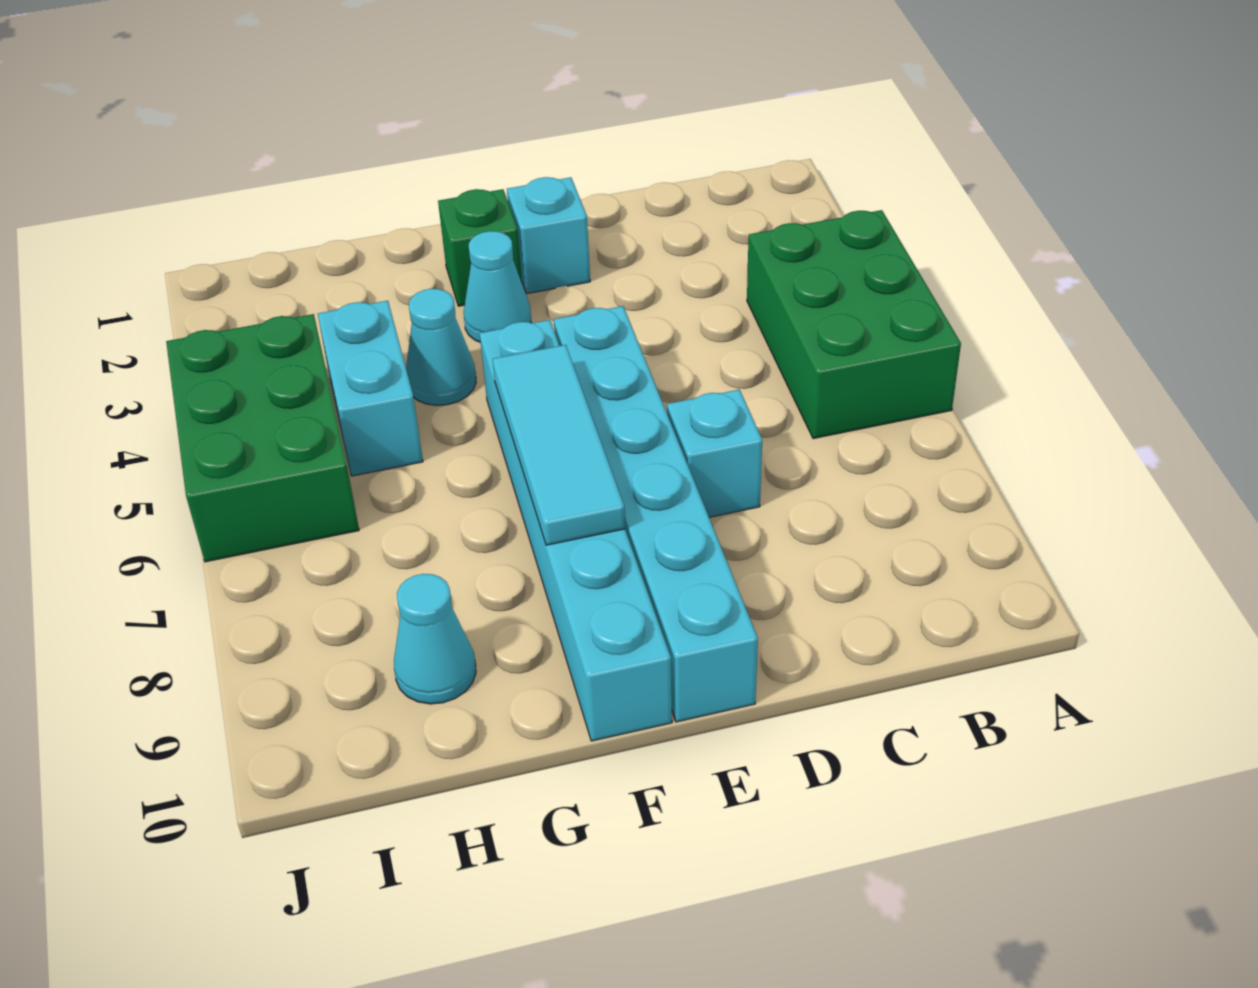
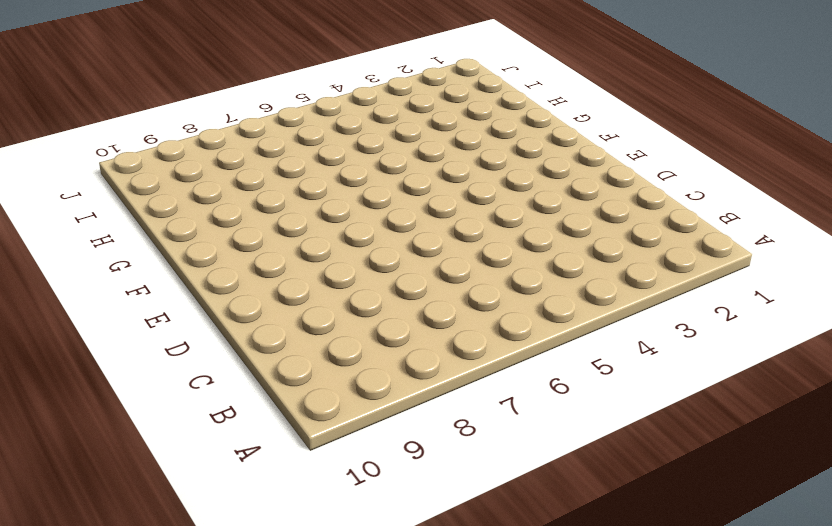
none -> green brick A4:B6 level 1
none -> cyan brick D7 level 1
none -> cyan brick E2 level 1

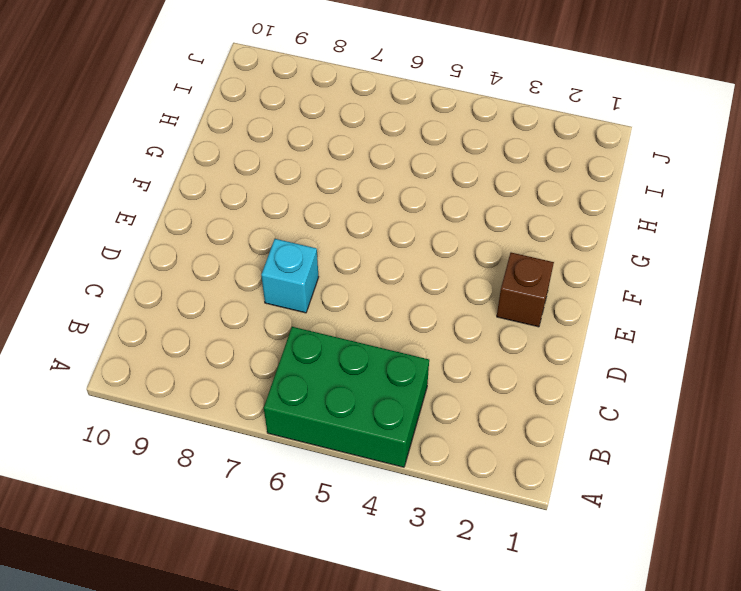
brown brick E2 level 1 -> cyan brick E2 level 1
none -> cyan brick E5:E10 level 1
none -> green brick F2 level 1
none -> cyan cone F3 level 1

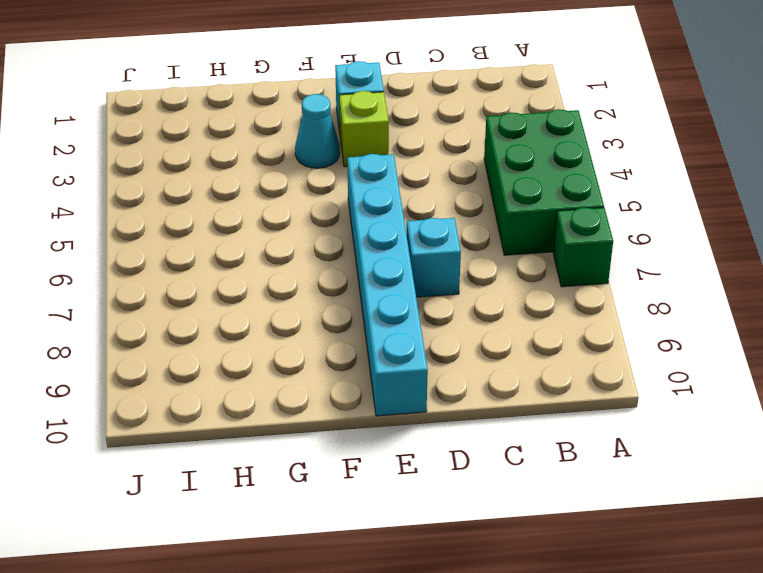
green brick A7 level 1 -> green brick F2 level 1
lime brick E3 level 1 -> none
none -> cyan brick F5:F10 level 1
none -> cyan cone G4 level 1
none -> cyan brick H4:H5 level 1

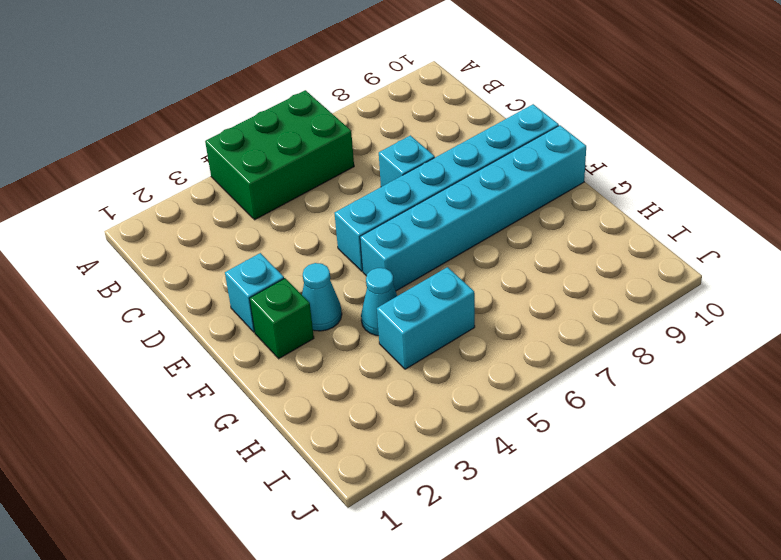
none -> cyan cone H9 level 1
none -> green brick I4:J6 level 1
none -> cyan tile F6:F8 level 2

